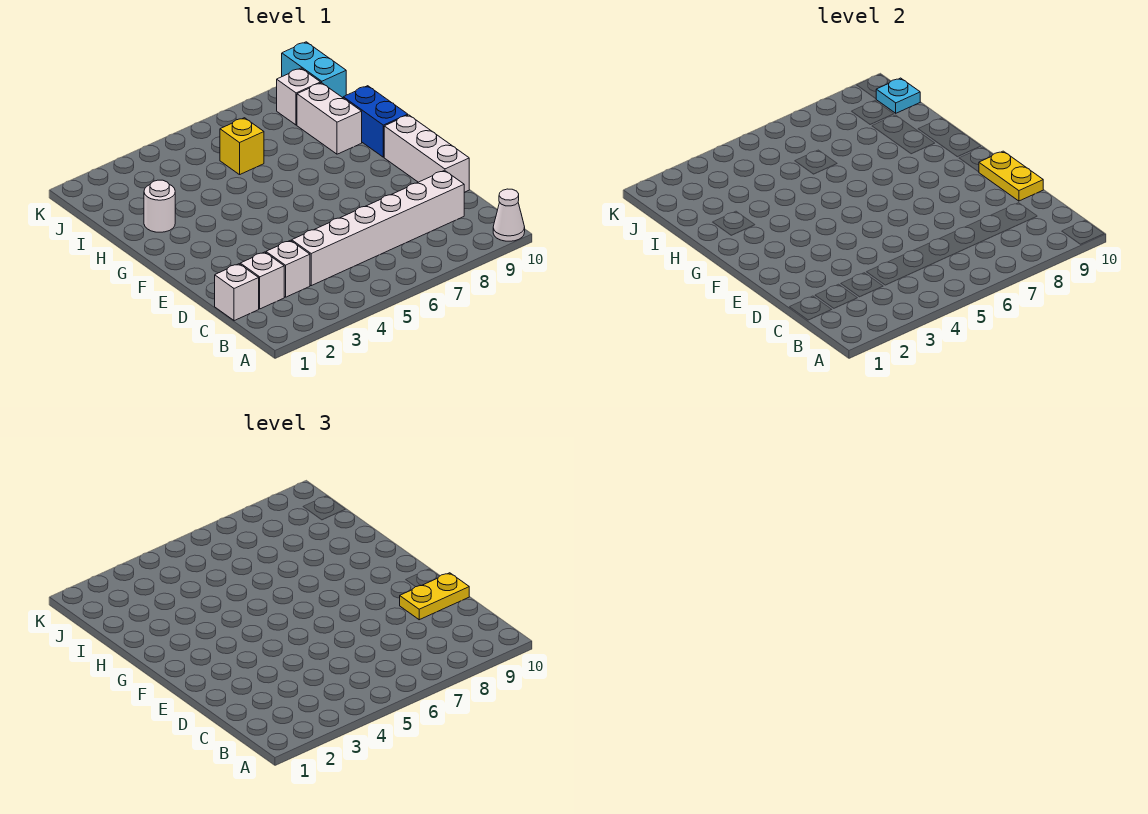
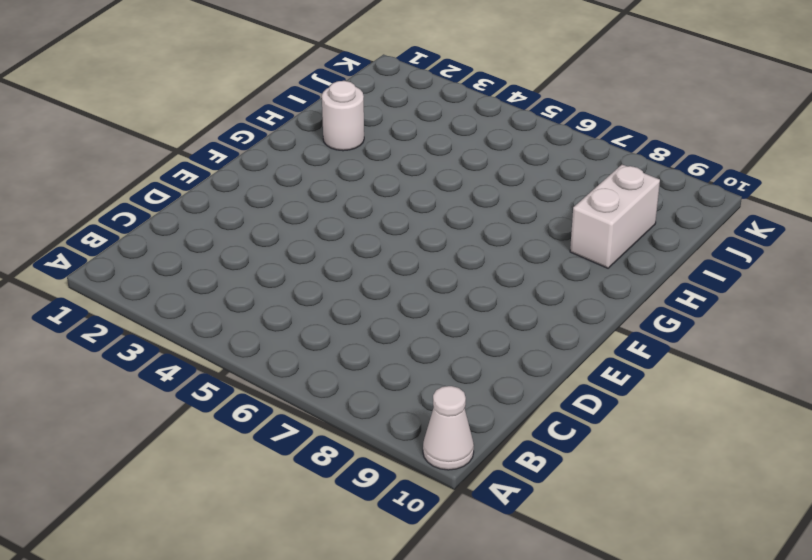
none -> white brick C1 level 1
none -> white brick C2 level 1
none -> white brick C3 level 1

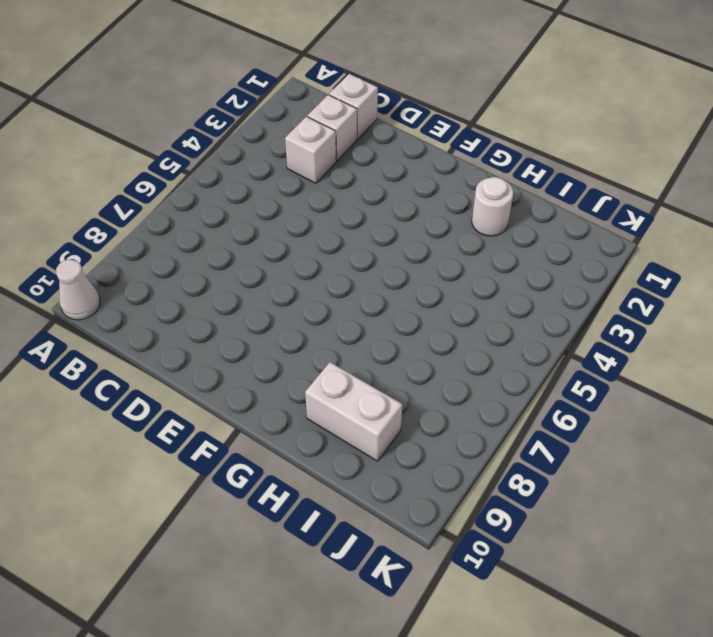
none -> white brick C4:C9 level 1
none -> white brick D10:F10 level 1
none -> blue brick G10:H10 level 1

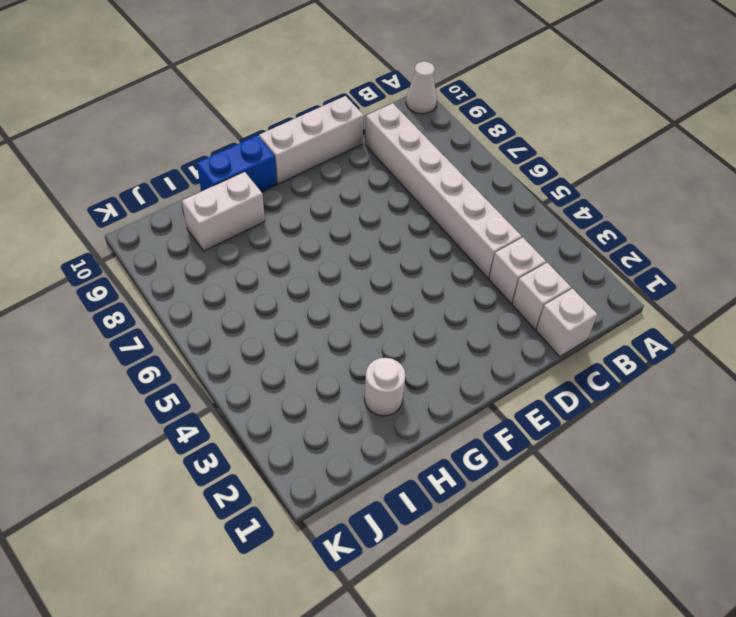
none -> yellow brick I6 level 1
none -> white brick J9 level 1
none -> cyan brick J10:K10 level 1

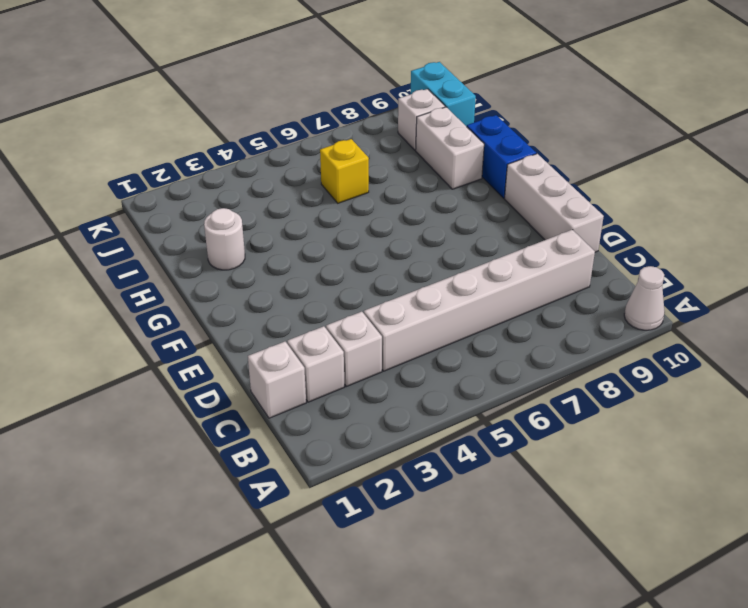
none -> yellow plate D10:E10 level 2
none -> cyan plate J10 level 2
none -> yellow plate D9:D10 level 3

